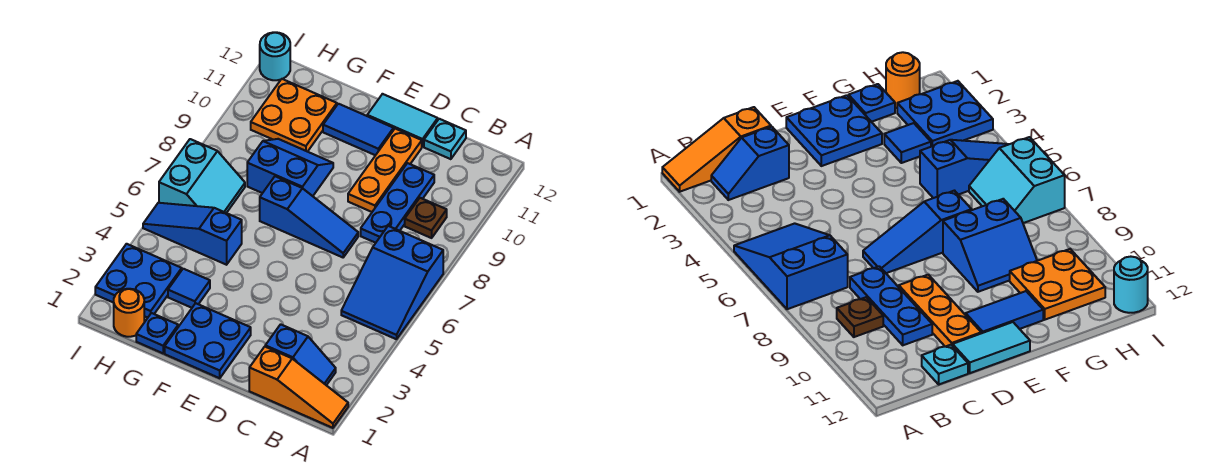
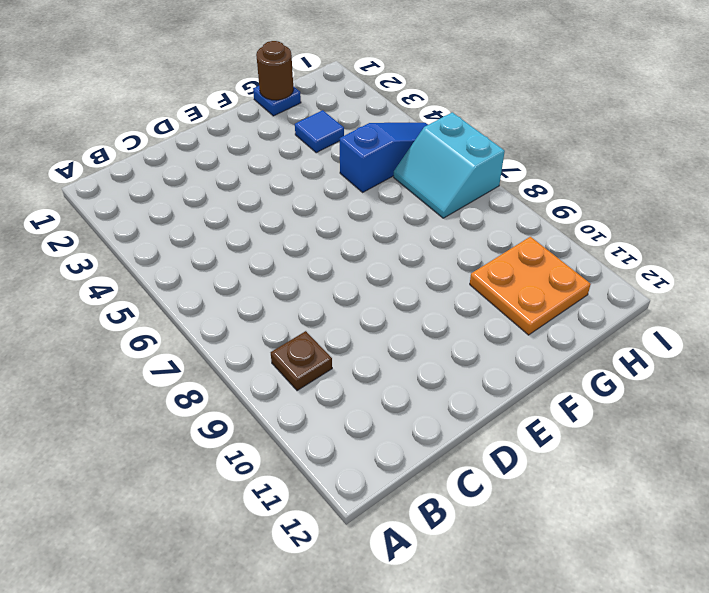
brown round brick G1 level 2 -> none
none -> orange slope A1:C1 level 1 top C
none -> blue slope A5:B7 level 1 top 7
none -> blue slope B2:C2 level 1 top C

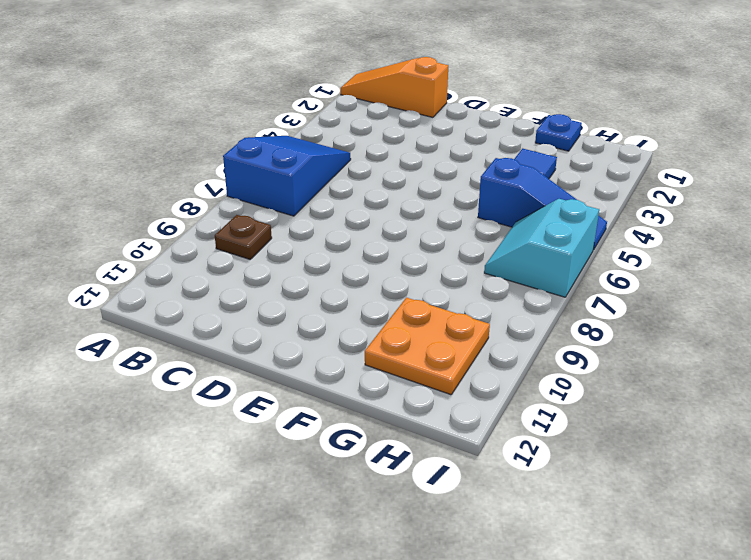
none -> blue slope B2:C2 level 1 top C
none -> blue plate C8:C10 level 1
none -> cyan plate C12 level 1

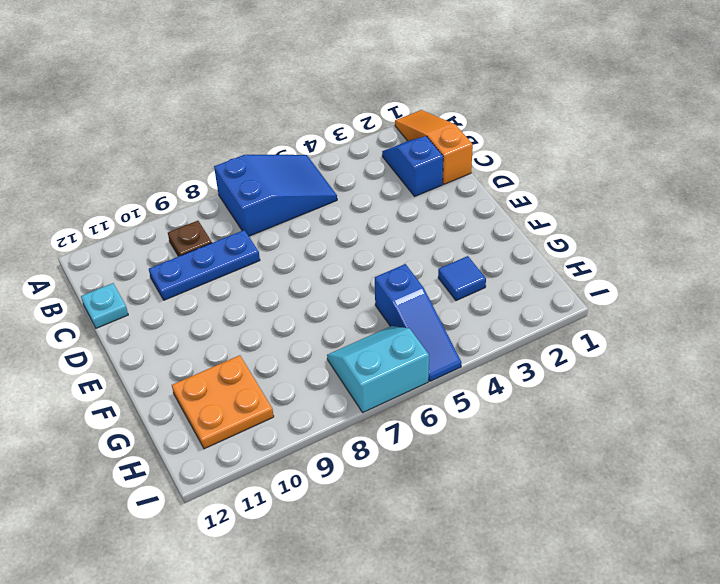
none -> blue slope D7:F7 level 1 top F
none -> orange plate D9:D11 level 1
none -> cyan tile D12:E12 level 1

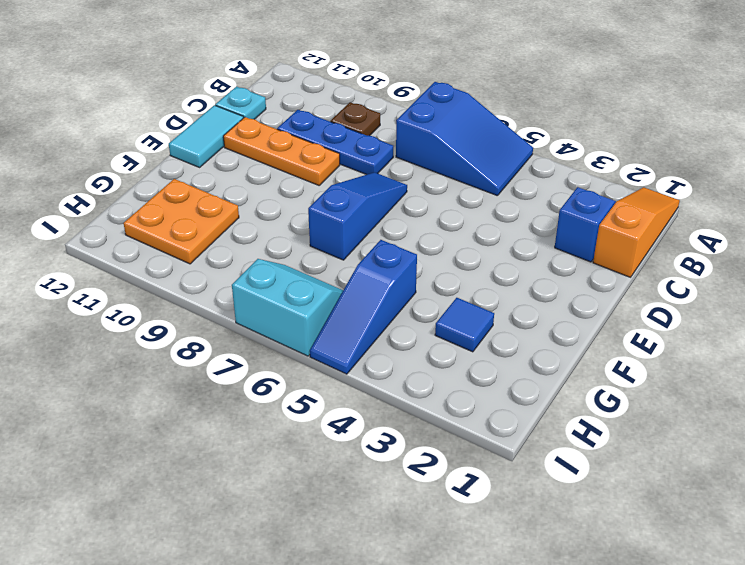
none -> blue plate E1:F2 level 1
none -> blue tile E11:F11 level 1
none -> blue slope F8:G9 level 1 top 8

